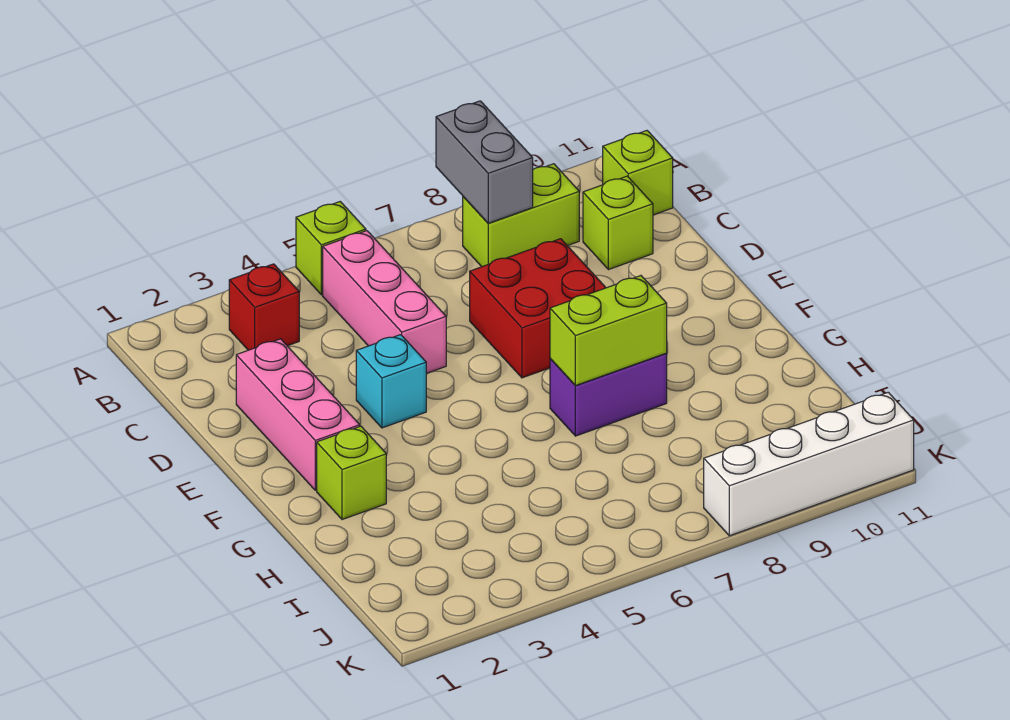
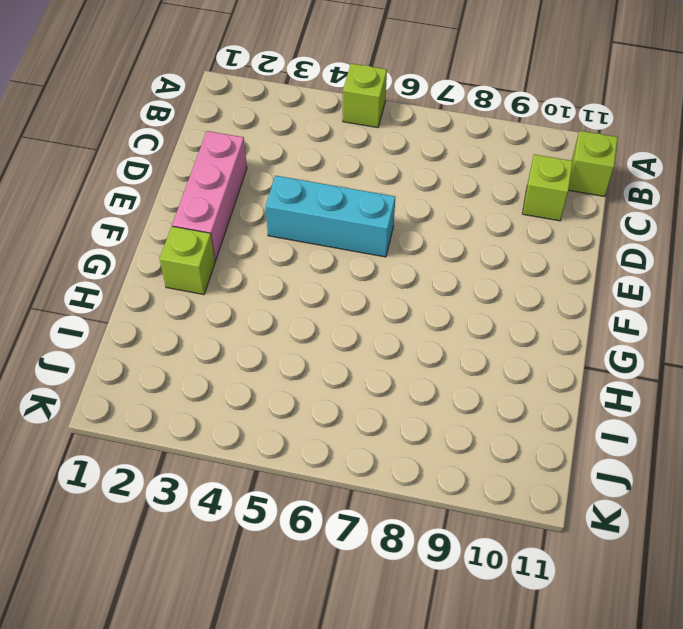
cyan brick E4:E6 level 1 -> cyan brick E4 level 1
none -> red brick B3 level 1
none -> pink brick B5:D5 level 1
none -> lime brick B8:B9 level 1

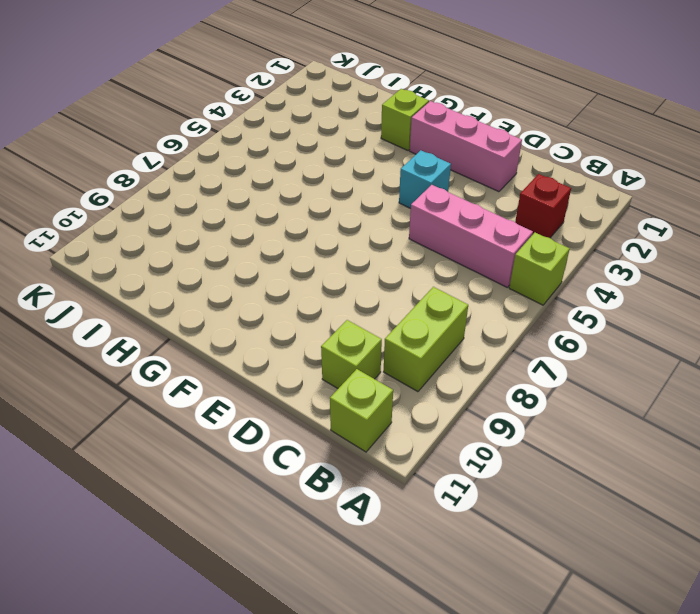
none -> red brick D7:E8 level 1
none -> purple brick G7:G8 level 1
none -> white brick K8:K11 level 1

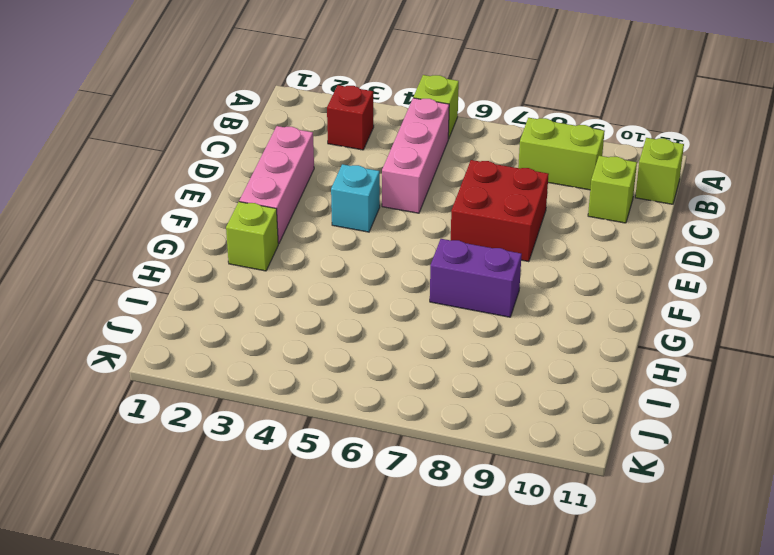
none -> white brick K8:K11 level 1
none -> grey brick A8:B8 level 2
none -> lime brick G7:G8 level 2

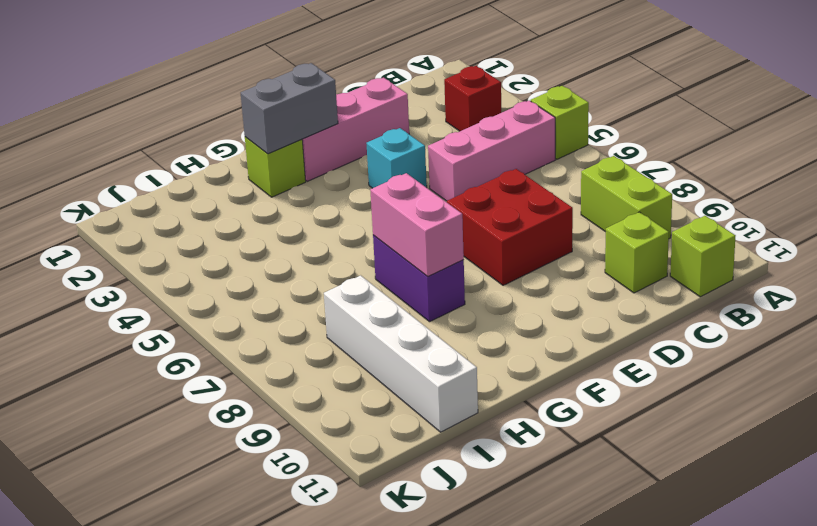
grey brick F2:G2 level 2 -> grey brick A8:B8 level 2
pink brick G7:G8 level 2 -> lime brick G7:G8 level 2
white brick I8:I11 level 1 -> white brick K8:K11 level 1

